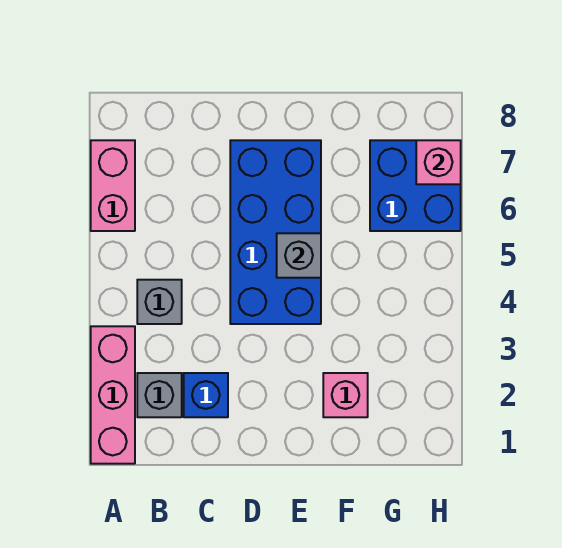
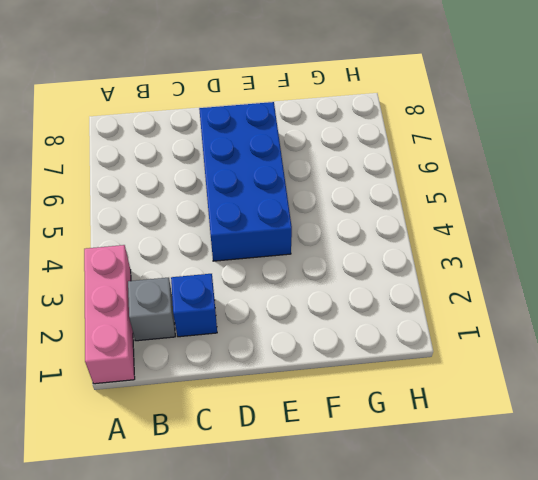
none -> pink brick A6:A7 level 1
none -> grey brick B4 level 1

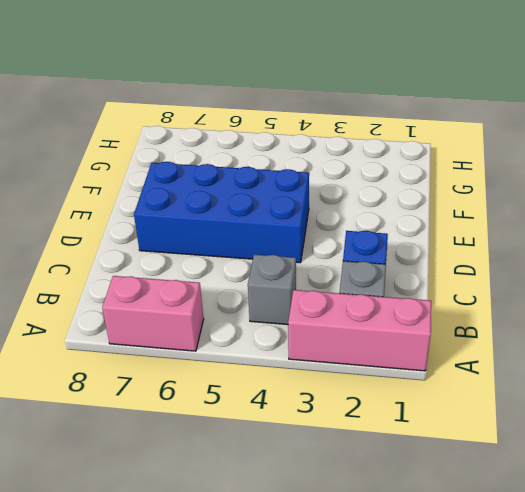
none -> pink brick F2 level 1
none -> blue brick G6:H7 level 1

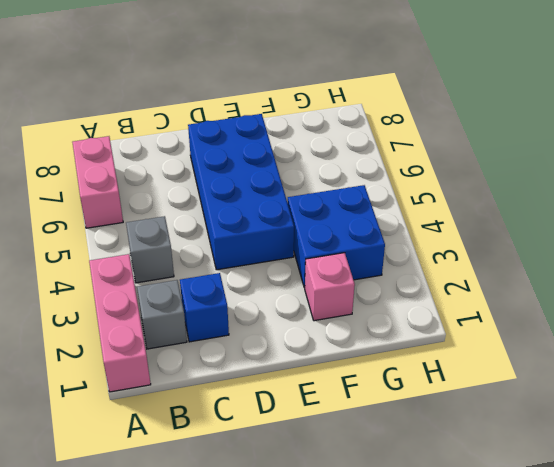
blue brick F3:G4 level 1 -> blue brick G6:H7 level 1
none -> grey brick E5 level 2
none -> pink brick H7 level 2

